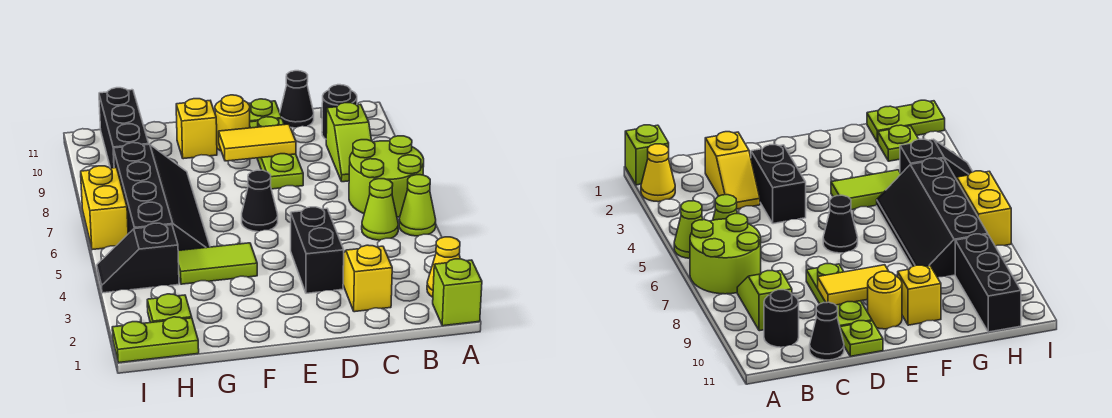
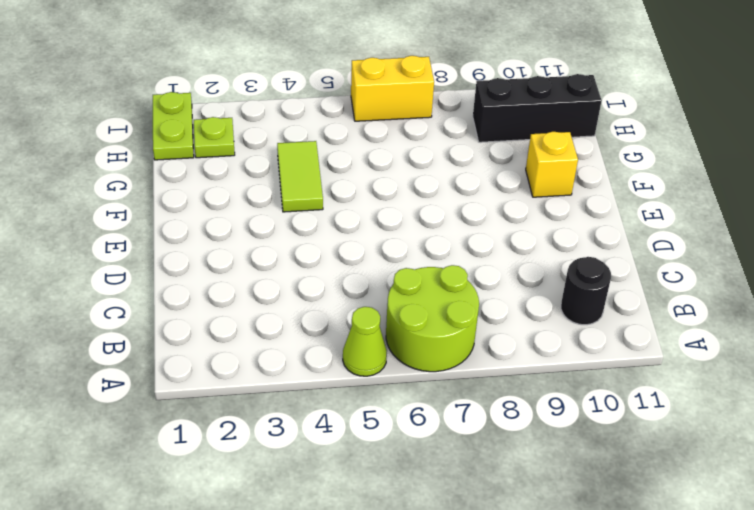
none -> lime brick A1 level 1
none -> yellow cone A2 level 1
none -> lime cone B5 level 1

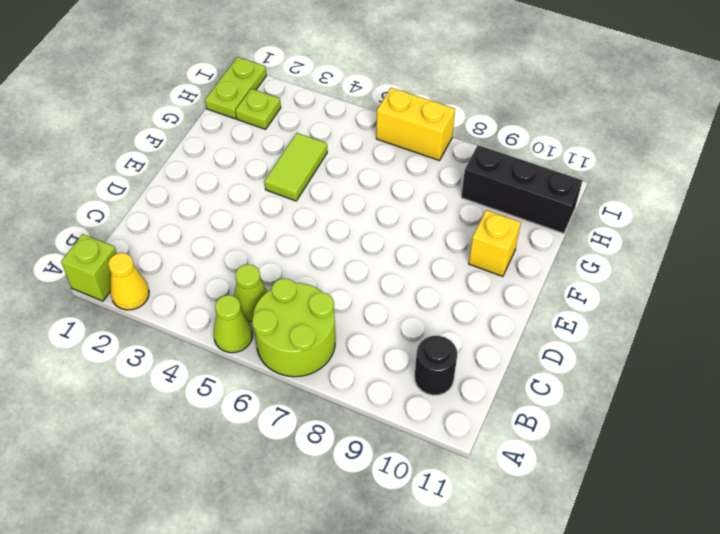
none -> lime slope B8:B9 level 1 top 9
none -> yellow slope C2:C3 level 1 top 2
none -> black cone C11 level 1

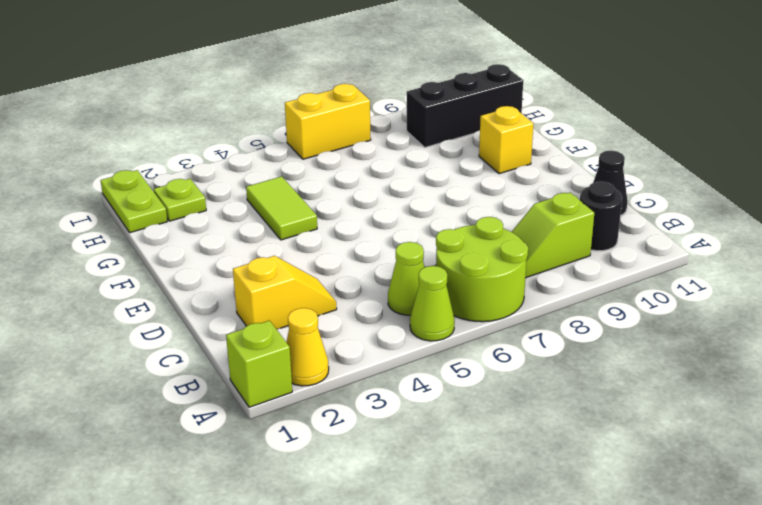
none -> black brick D3:D4 level 1
none -> lime plate D8:D10 level 1
none -> lime plate D11 level 1

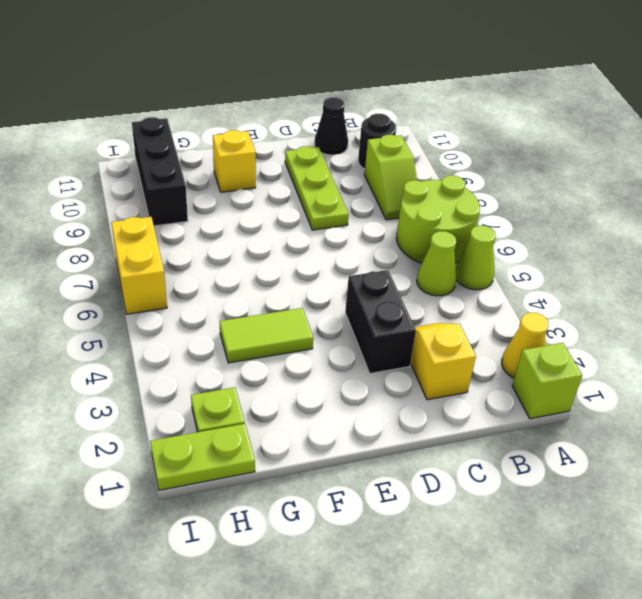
none -> lime plate D11 level 1
none -> black cone E6 level 1
none -> yellow round brick E10 level 1

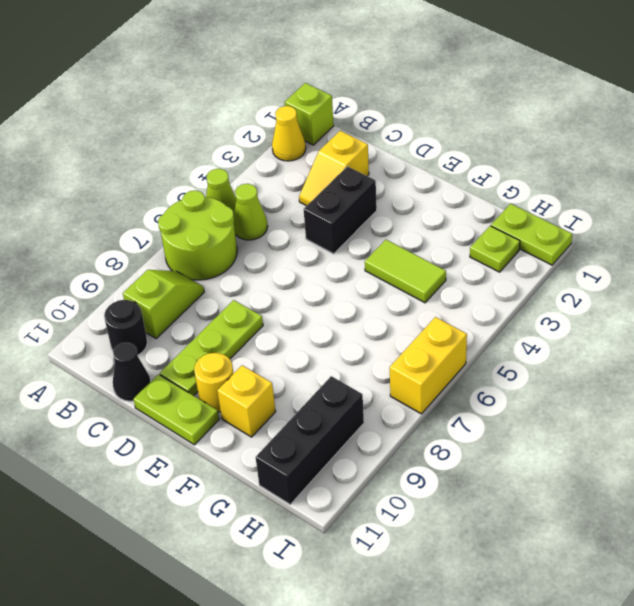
lime plate D11:E11 level 1 -> lime plate D11 level 1
none -> black cone E6 level 1
none -> black slope G5:H8 level 1 top H
none -> black slope H4:I4 level 1 top H

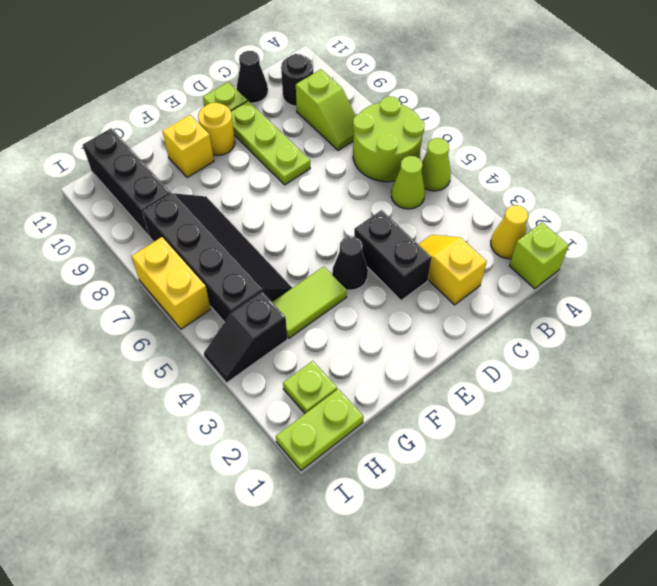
black cone E4 level 1 -> black cone E6 level 1
none -> yellow tile D9:E9 level 2

